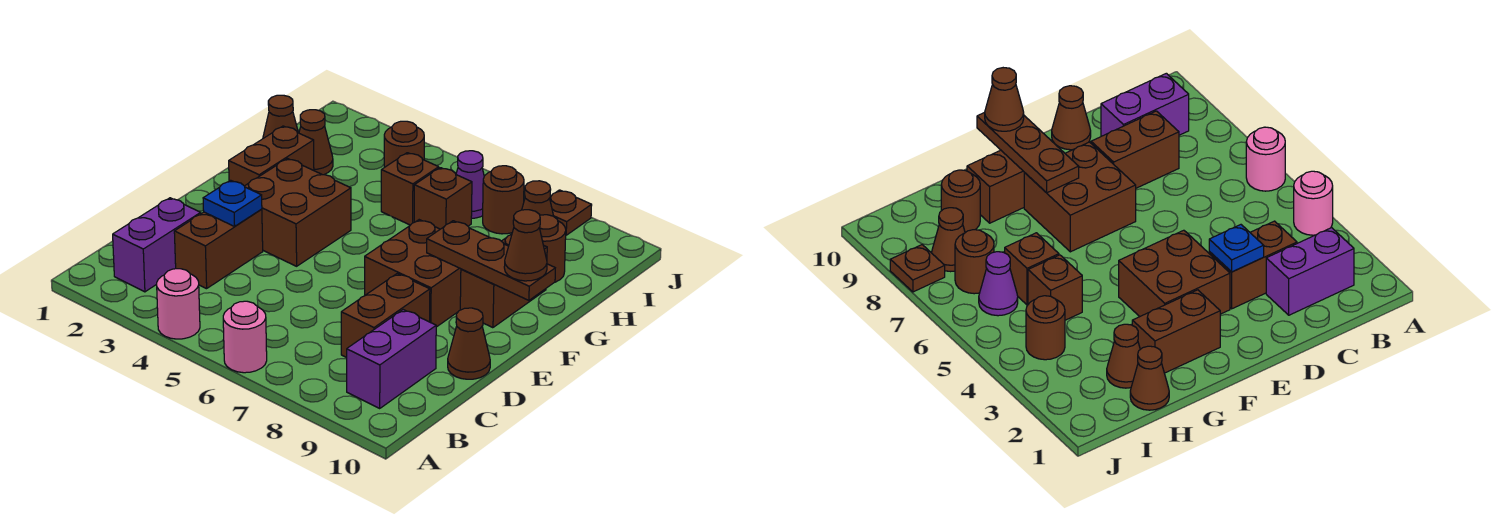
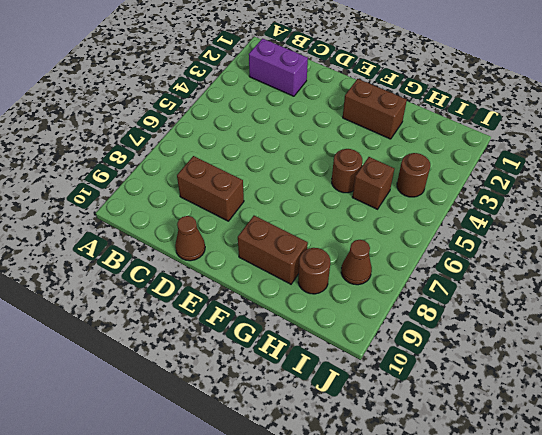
brown round brick G5 level 1 -> brown round brick I7 level 1
none -> pink round brick A4 level 1
none -> pink round brick A6 level 1
none -> purple brick B9:C9 level 1

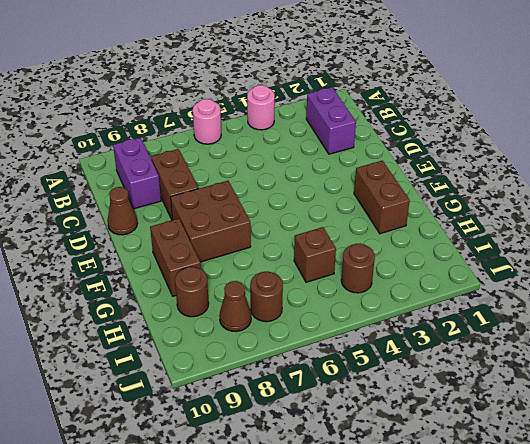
none -> brown brick C3:D3 level 1
none -> brown brick E3:F4 level 1
none -> brown cone H1 level 1

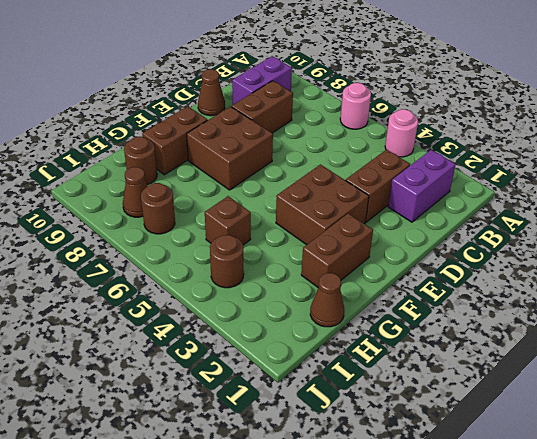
none -> brown cone H2 level 1
none -> brown brick H6 level 1
none -> purple cone I6 level 1

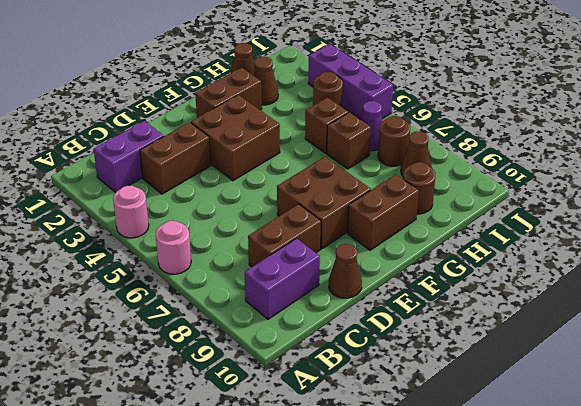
purple brick J3:J5 level 1 -> none
none -> brown plate J8 level 1
none -> blue plate D3 level 2
none -> brown plate F8:F10 level 2

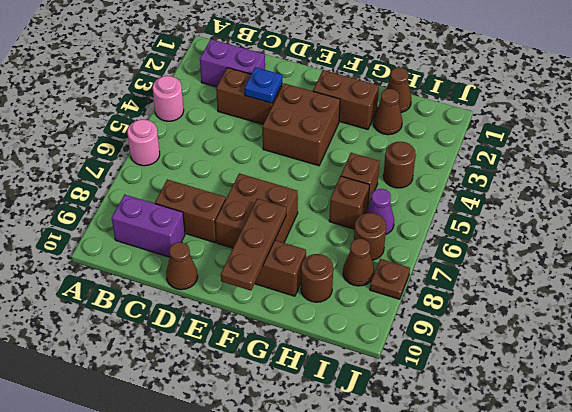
none -> brown cone F10 level 3

